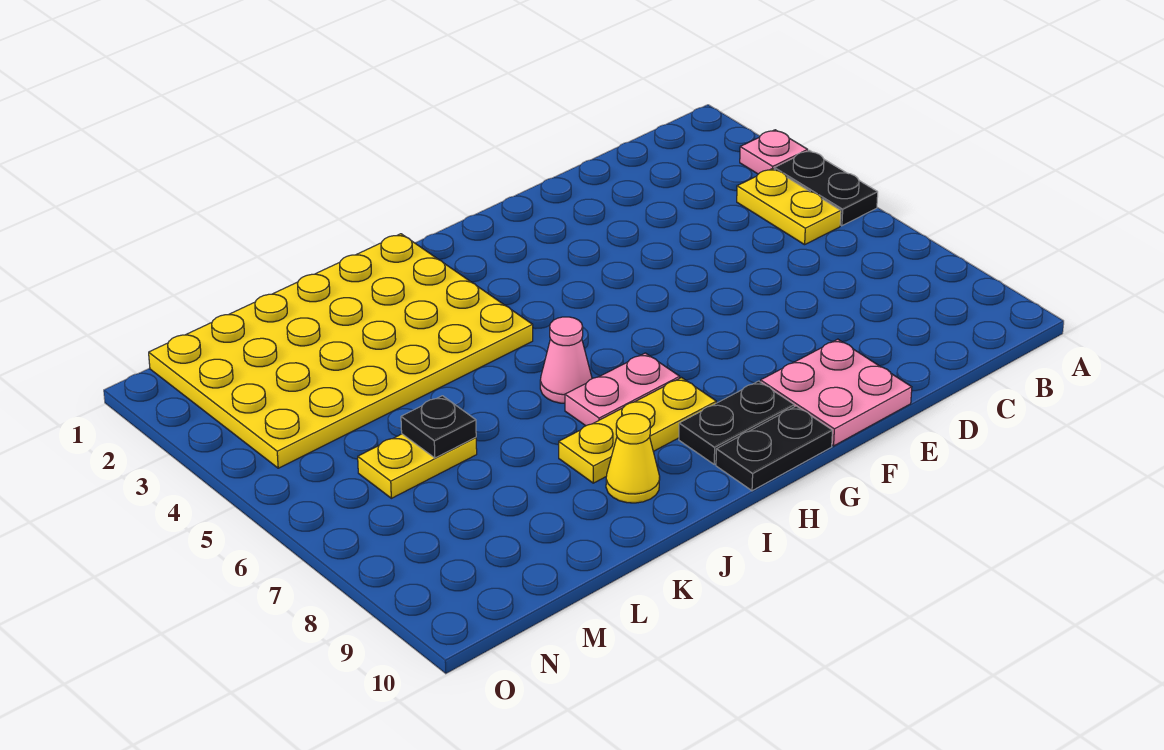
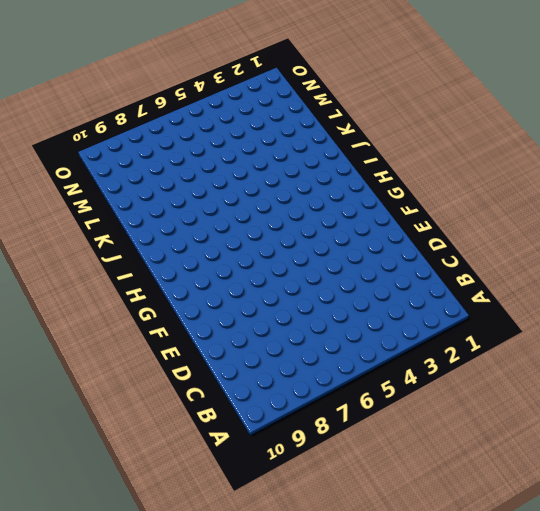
none -> pink plate A3 level 1
none -> black plate A4:A5 level 1
none -> yellow plate B4:B5 level 1

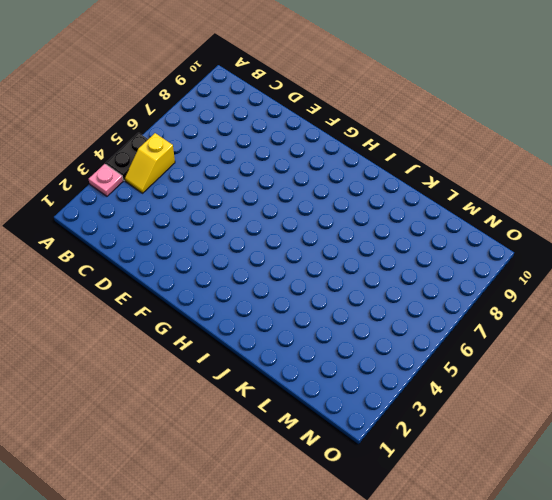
yellow slope B4:B5 level 1 top 5 -> yellow plate B4:B5 level 1
none -> pink plate E9:F10 level 1
none -> black plate G9:H9 level 1
none -> black plate G10:H10 level 1

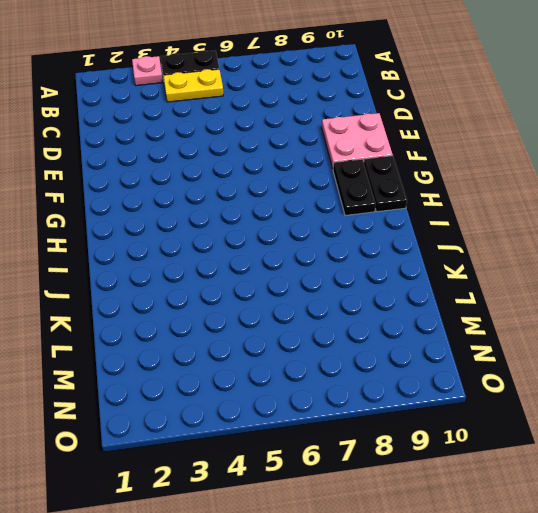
none -> pink plate H7:I7 level 1
none -> yellow plate H8:J8 level 1
none -> yellow plate I1:N4 level 1

